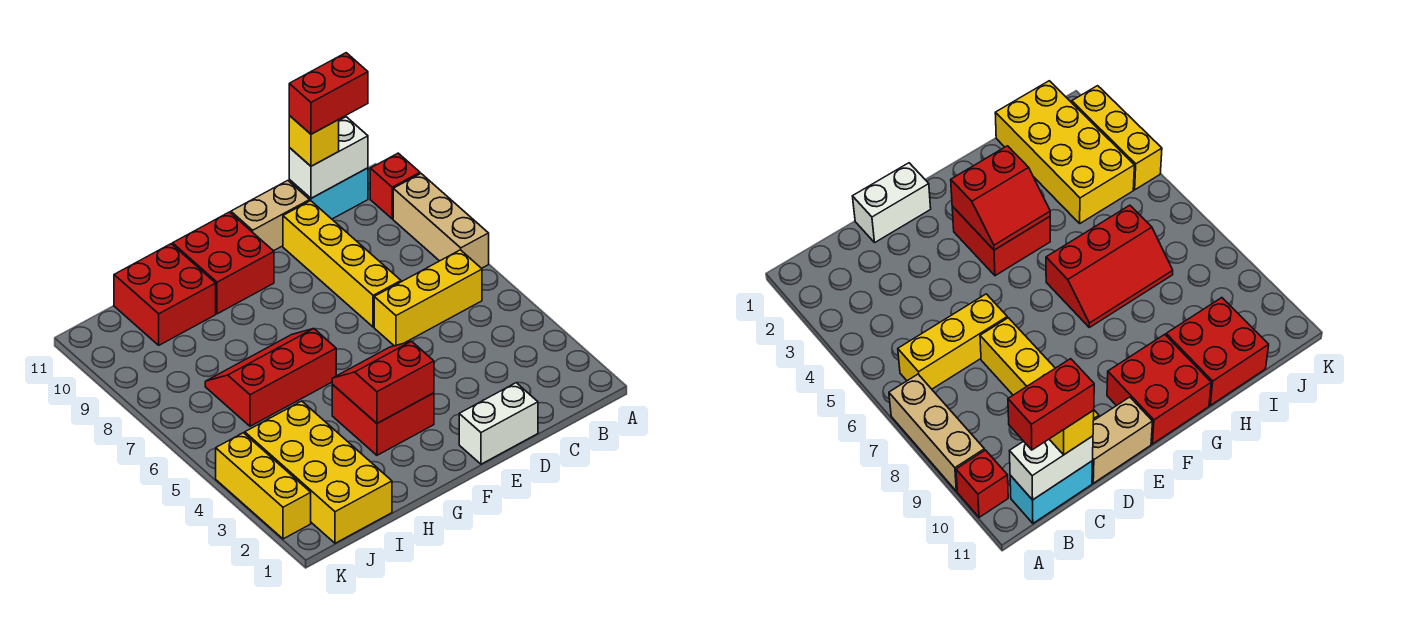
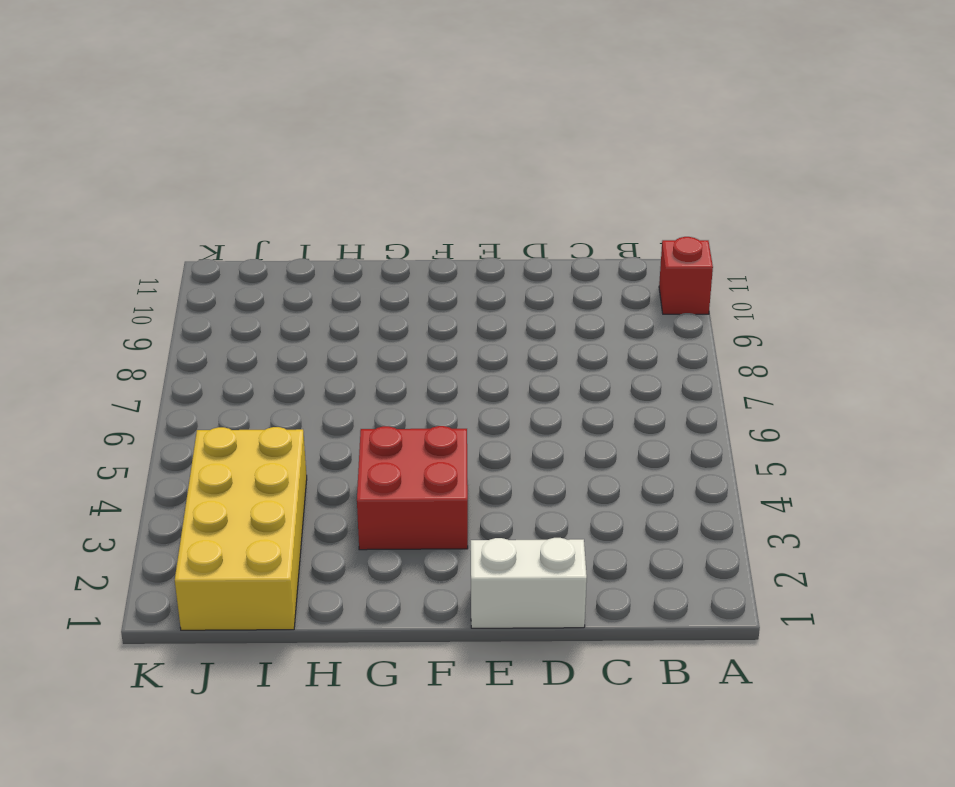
none -> tan brick A7:A9 level 1
none -> yellow brick B6:D6 level 1
none -> cyan brick B11:C11 level 1

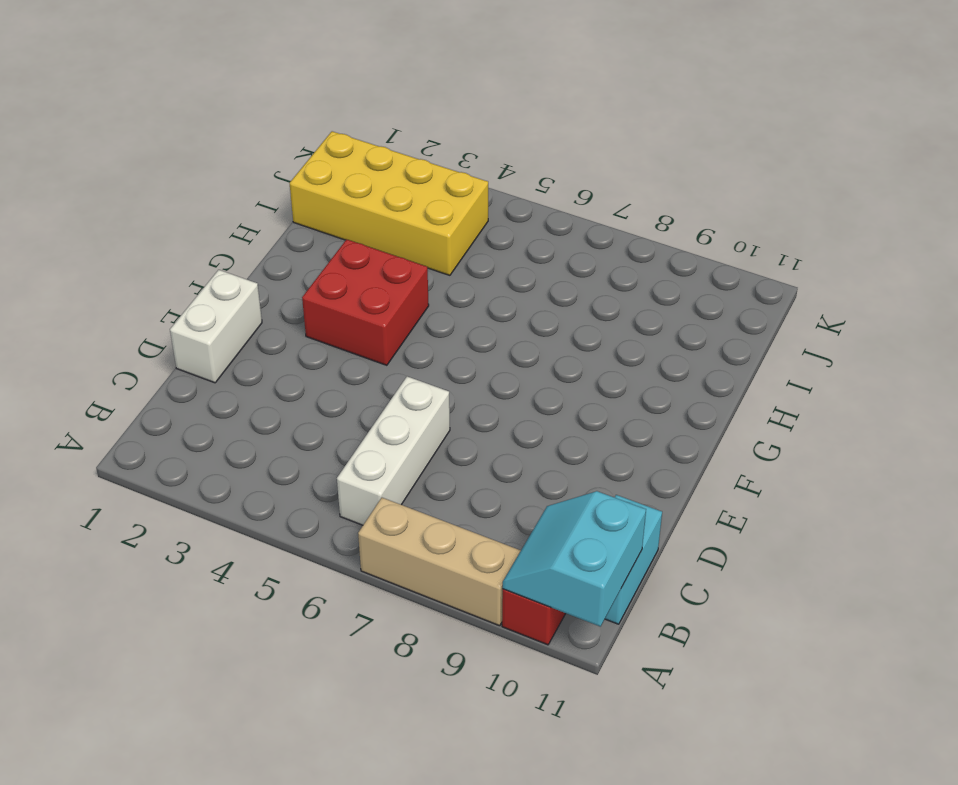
cyan slope A10:B11 level 2 top 11 -> white brick B11:C11 level 2
white brick B6:D6 level 1 -> yellow brick B6:D6 level 1
none -> yellow brick D7:D10 level 1
none -> tan brick D11:E11 level 1
none -> red brick F10:G11 level 1

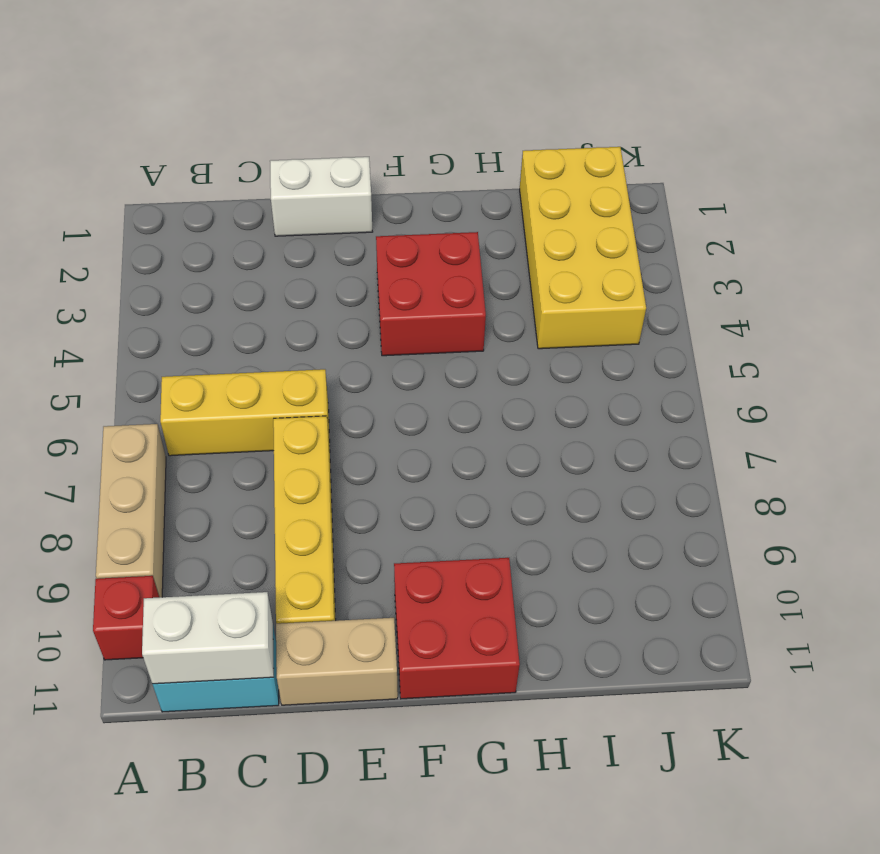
none -> red slope G6:I7 level 1 top 6
none -> red brick H10:I11 level 1
none -> yellow brick K2:K4 level 1

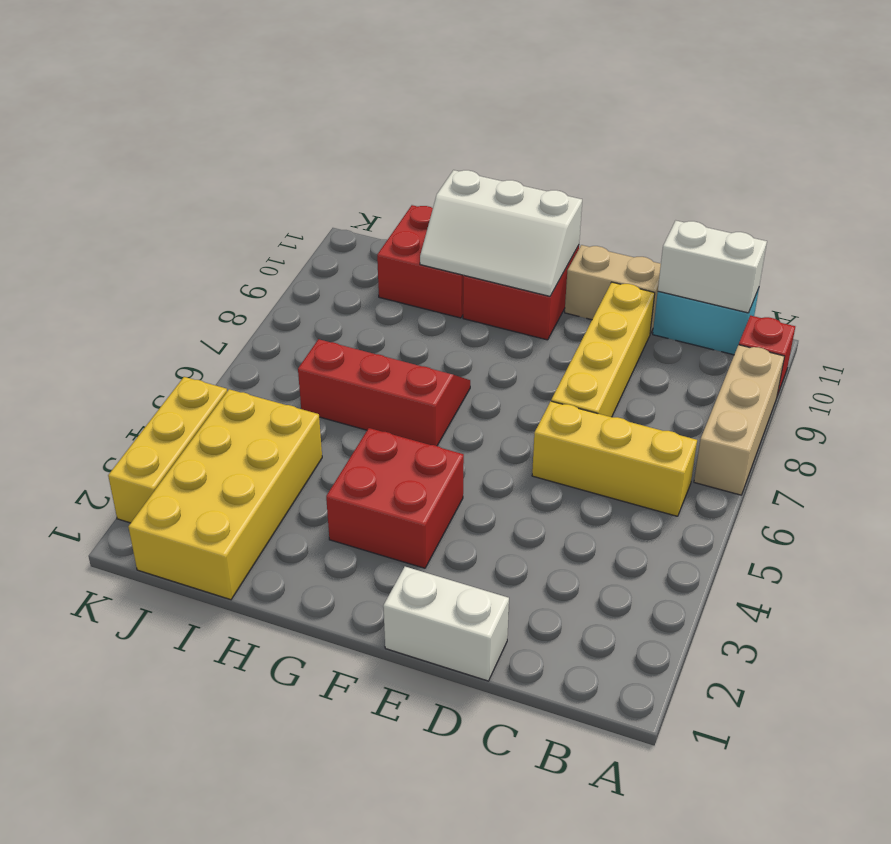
white slope F10:H11 level 2 top 11 -> none
none -> red slope F3:G4 level 2 top 3
none -> yellow brick C11 level 3
none -> red brick B11:C11 level 4

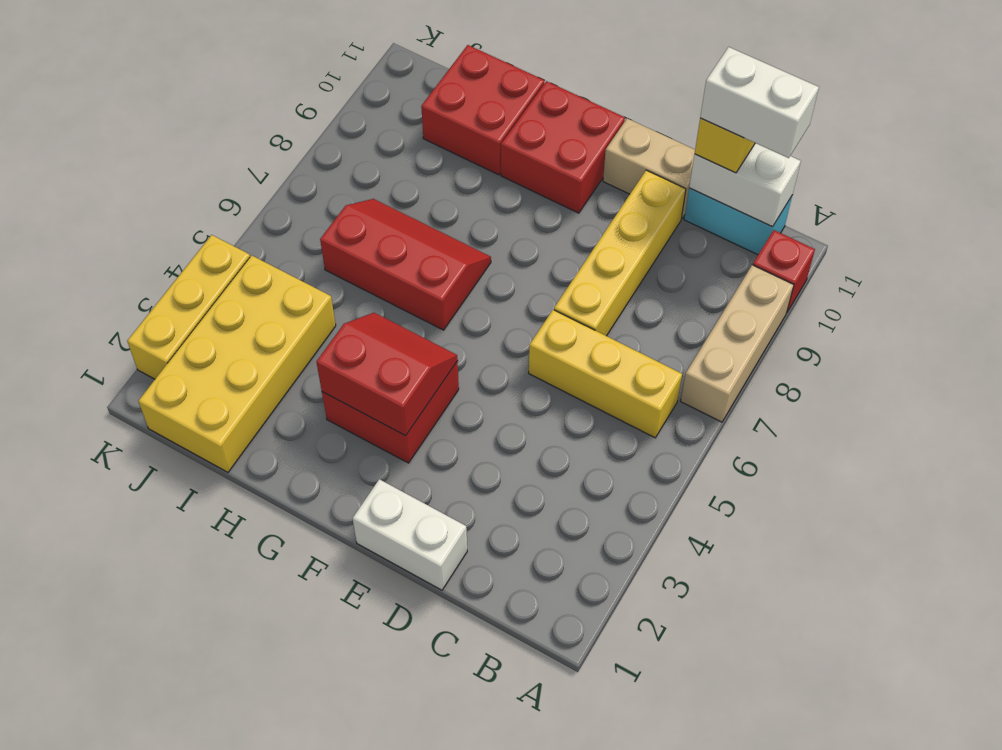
white brick B11:C11 level 4 -> red brick B11:C11 level 4

